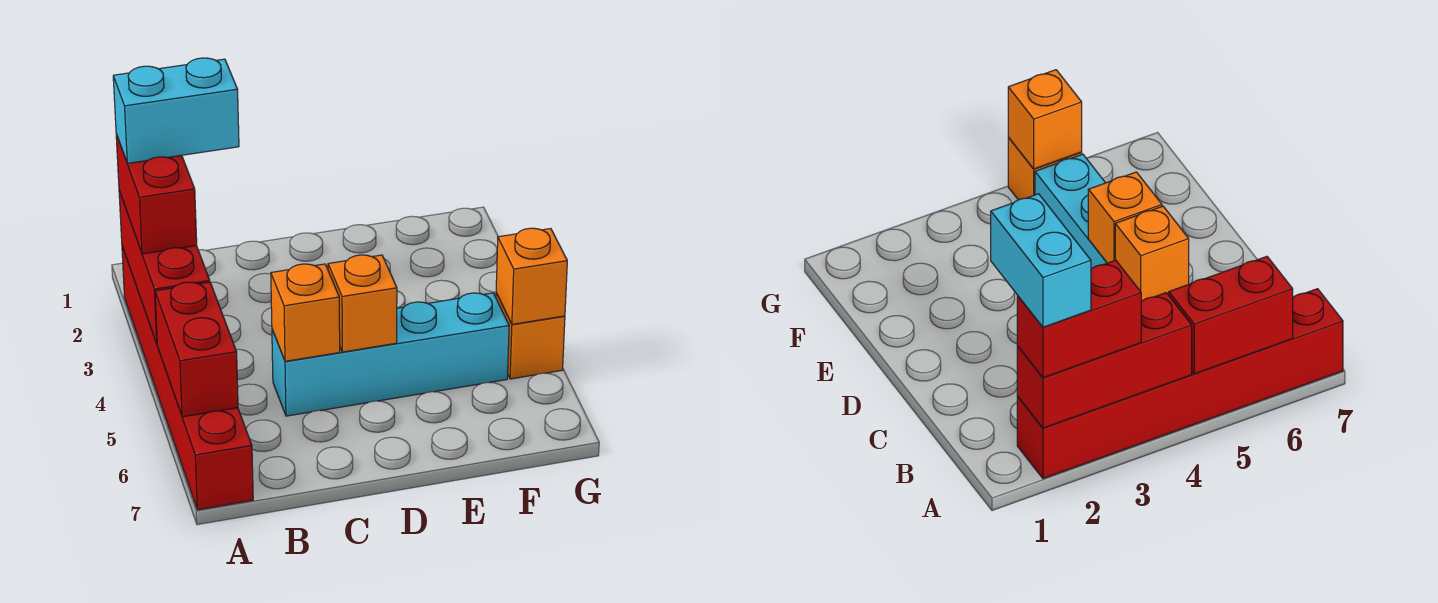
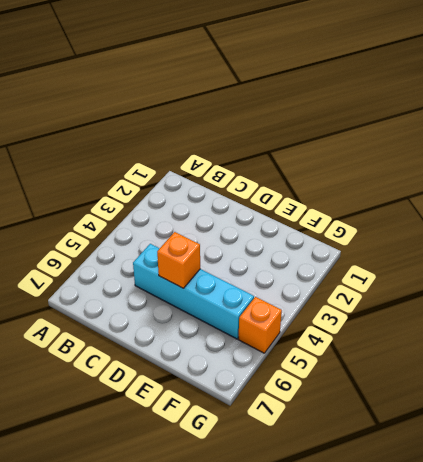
none -> red brick A2:A7 level 1
none -> red brick A2:A4 level 2

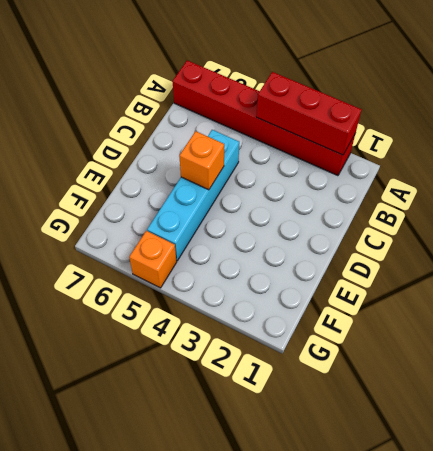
none -> red brick A5:A6 level 2
none -> orange brick C5 level 2

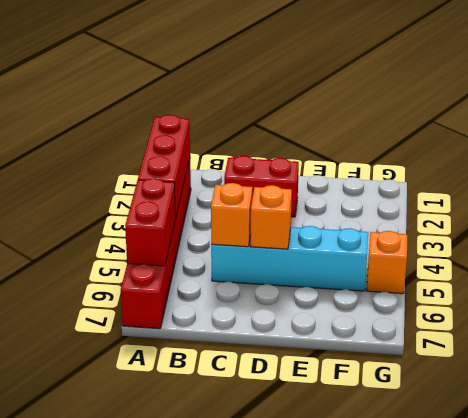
red brick C2:D2 level 1 -> red brick A2:A3 level 3
none -> orange brick G5 level 2
none -> cyan brick A2:B2 level 4

